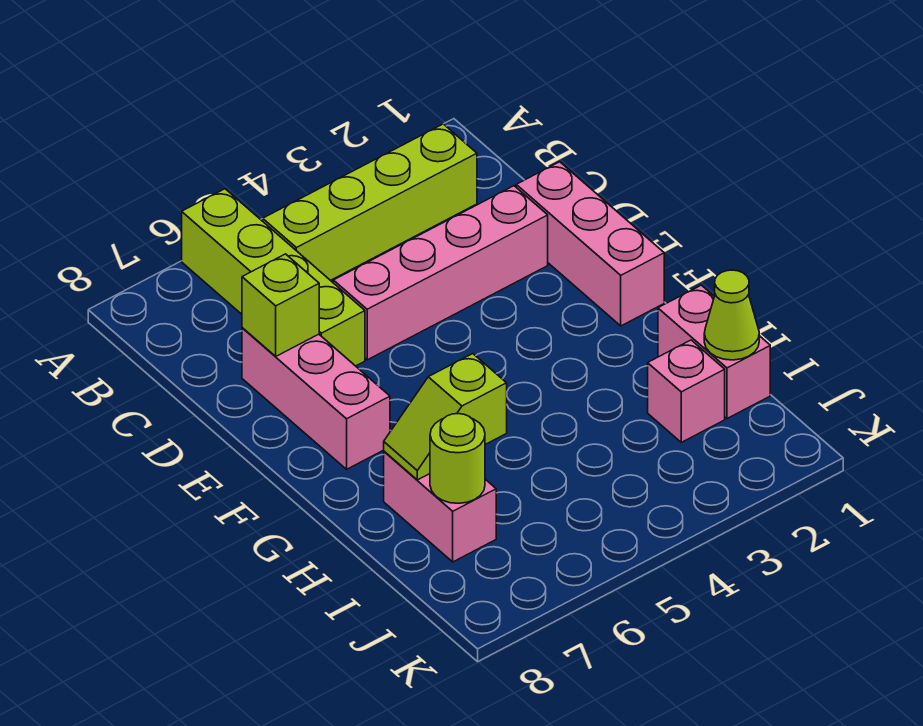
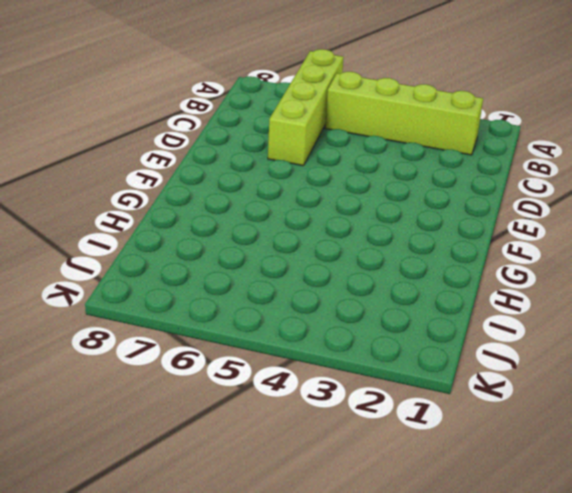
none -> pink brick D1:F1 level 1
none -> pink brick D2:D5 level 1
none -> pink brick D7:F7 level 1

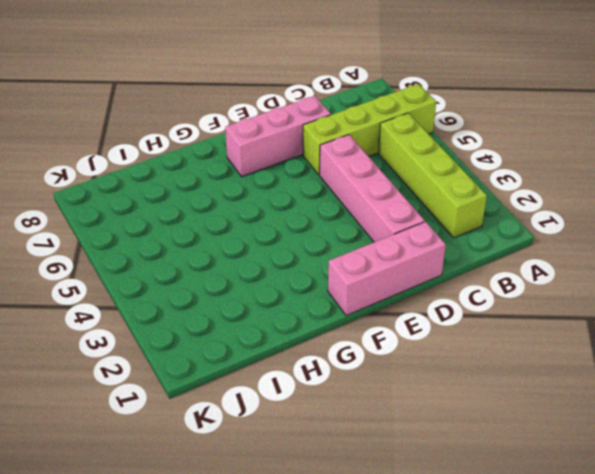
none -> pink brick H1:I1 level 1
none -> pink brick H7:I7 level 1
none -> pink brick I2 level 1

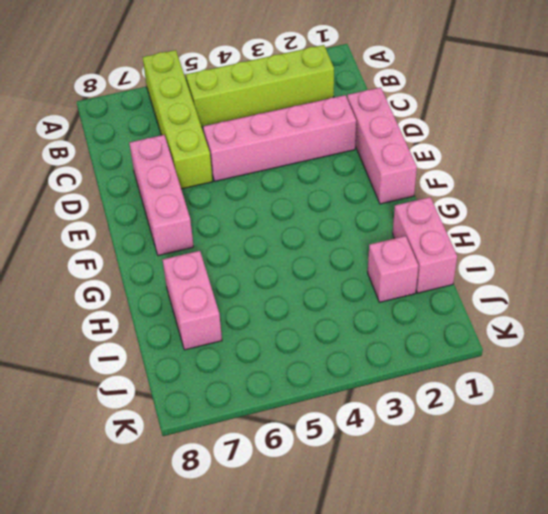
none -> lime brick D7 level 2
none -> lime slope H6:H7 level 2 top 6
none -> lime cone I1 level 2

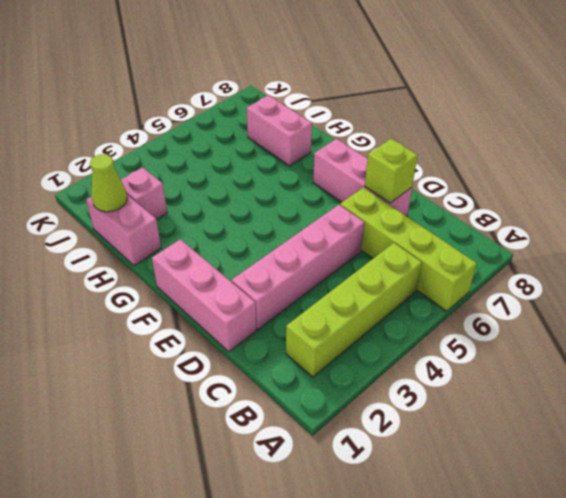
none -> lime slope H6:H7 level 2 top 6
none -> lime round brick I7 level 2

